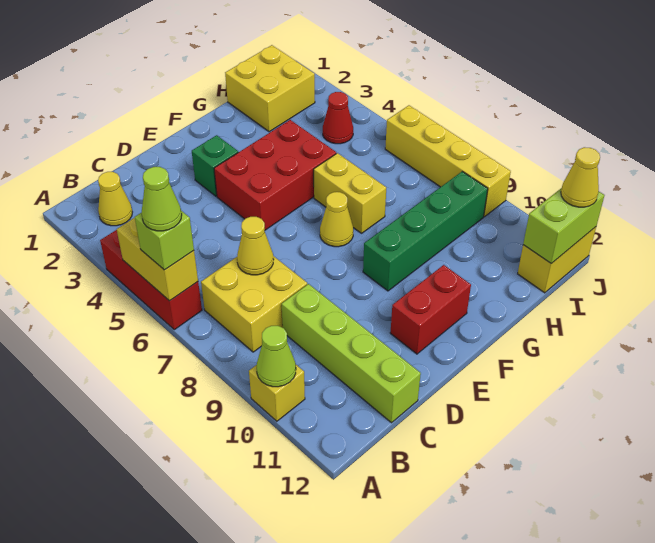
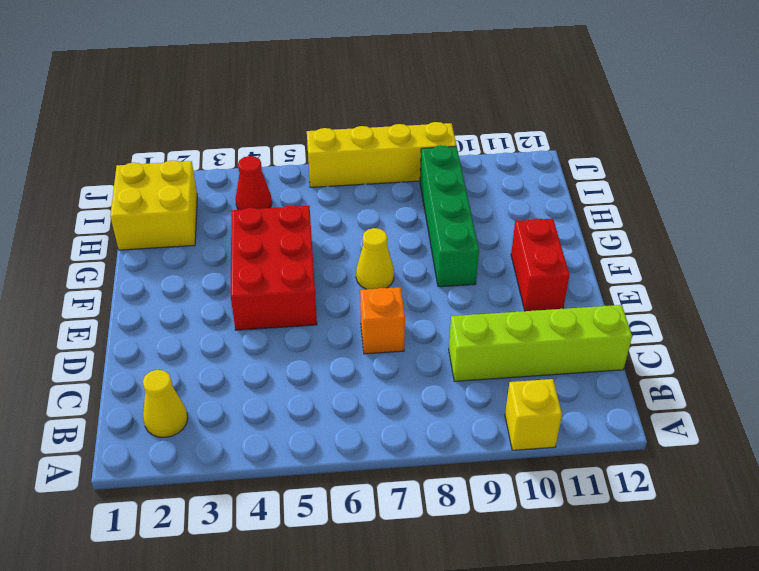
orange brick D7 level 1 -> none
none -> red brick A4:A6 level 1
none -> yellow brick B7:C8 level 1
none -> green brick E3 level 1

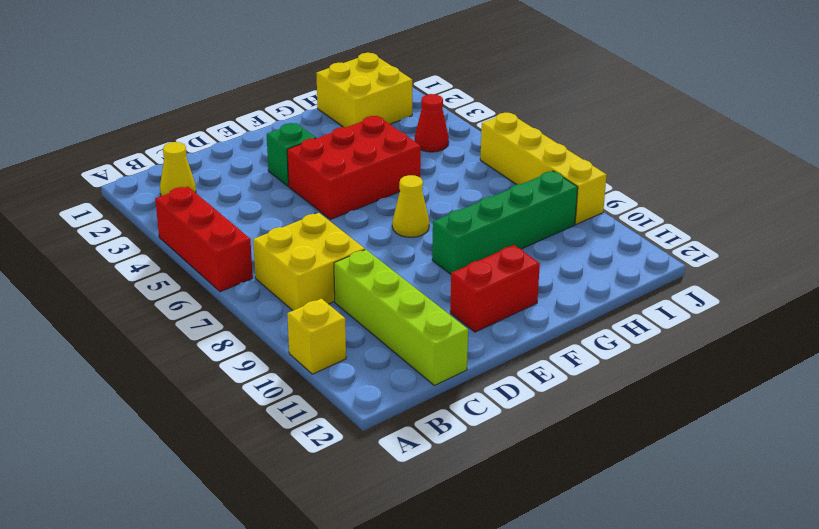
none -> yellow brick G6:G7 level 1
none -> yellow brick I12:J12 level 1
none -> yellow brick A5:A6 level 2

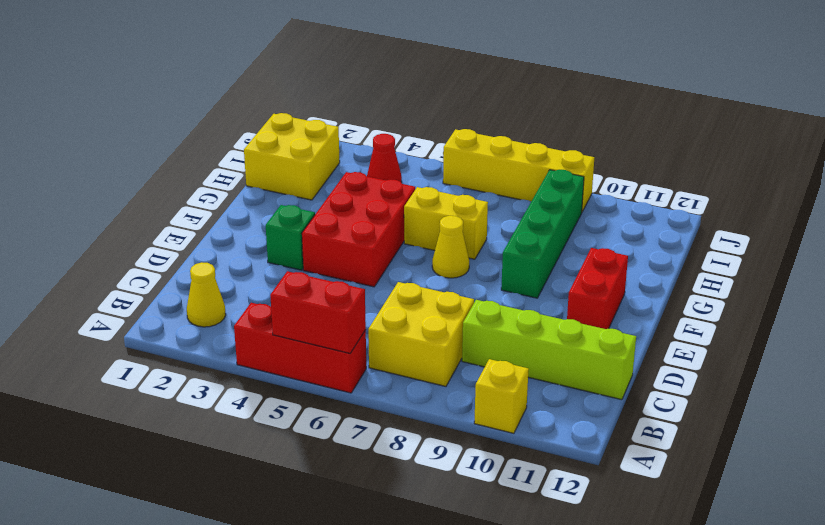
red brick A5:A6 level 2 -> yellow brick A5:A6 level 2
none -> yellow brick I12:J12 level 1
none -> lime cone A10 level 2
none -> yellow cone C7 level 2

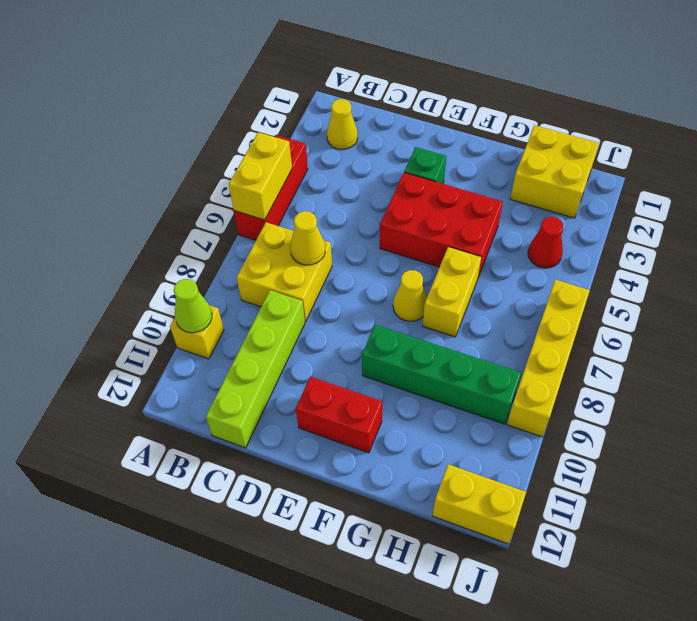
none -> lime brick I12:J12 level 2
none -> lime brick A6 level 3
none -> yellow cone J12 level 3

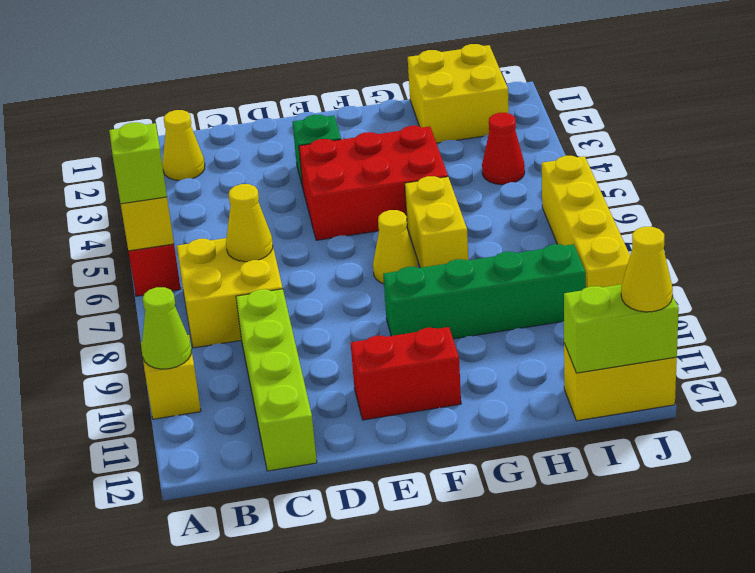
none -> lime cone A6 level 4

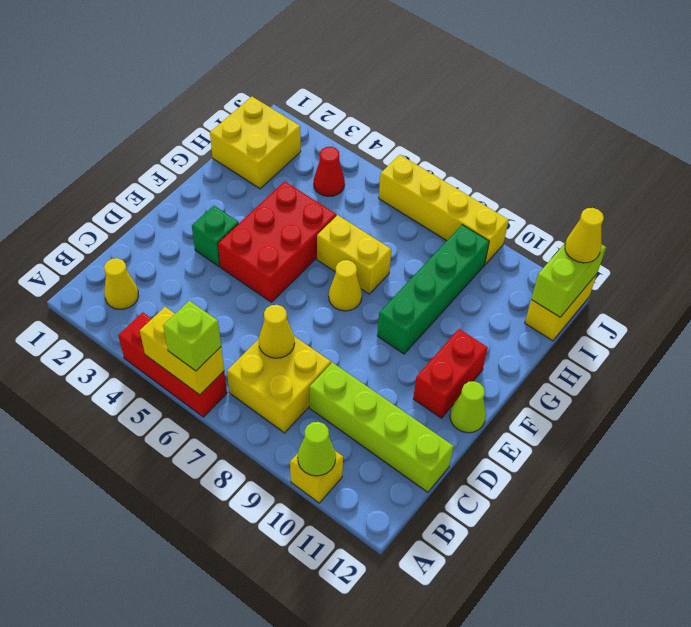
lime cone E12 level 1 -> lime cone A6 level 4

